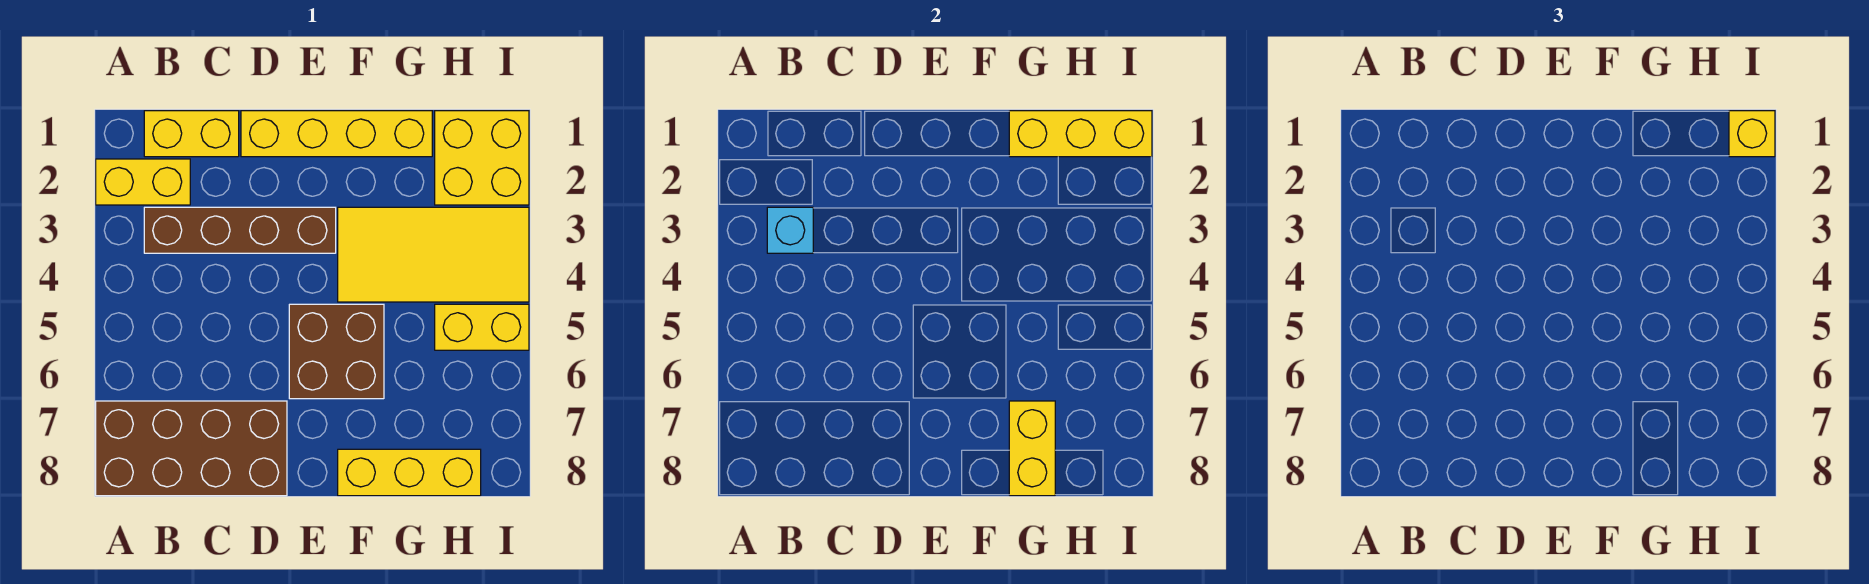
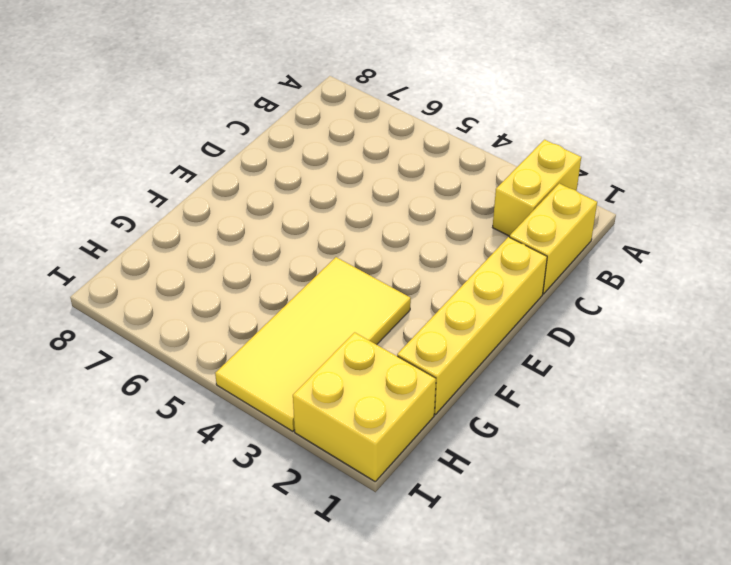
none -> brown brick A7:D8 level 1
none -> brown brick B3:E3 level 1
none -> brown brick E5:F6 level 1

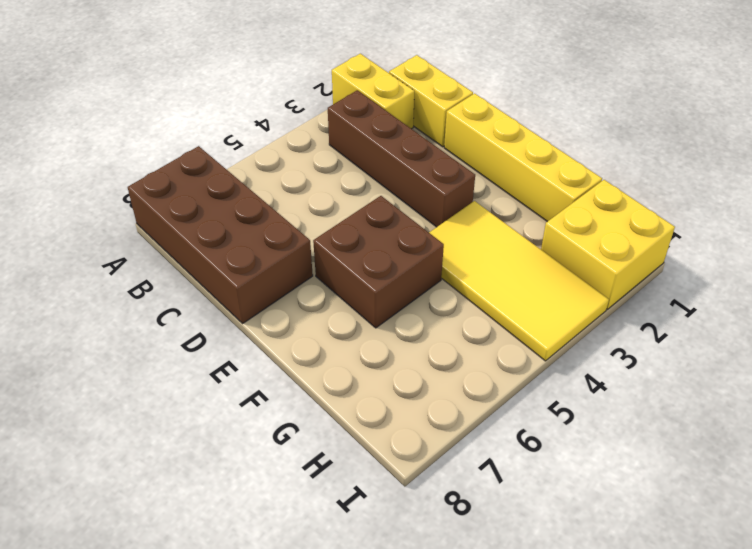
none -> yellow brick F8:H8 level 1
none -> yellow brick H5:I5 level 1
none -> cyan brick B3 level 2

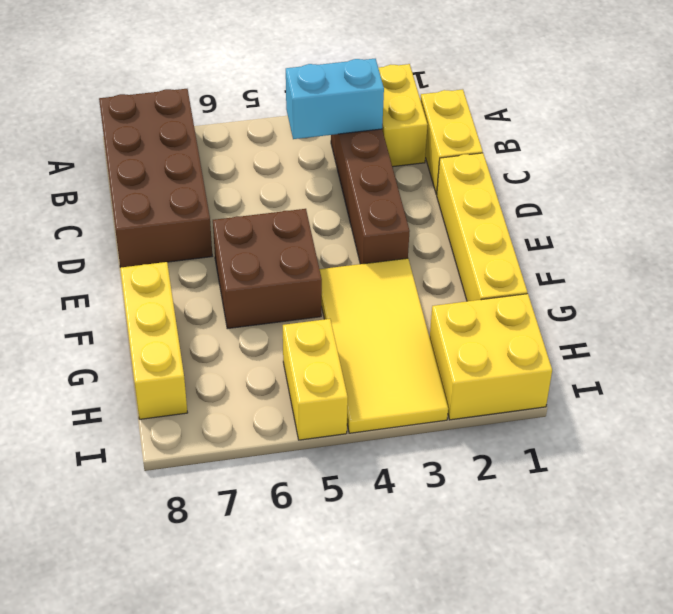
cyan brick B3:B4 level 2 -> cyan brick B3 level 2
none -> yellow brick G1:I1 level 2
none -> yellow brick G7:G8 level 2
none -> yellow brick I1 level 3

